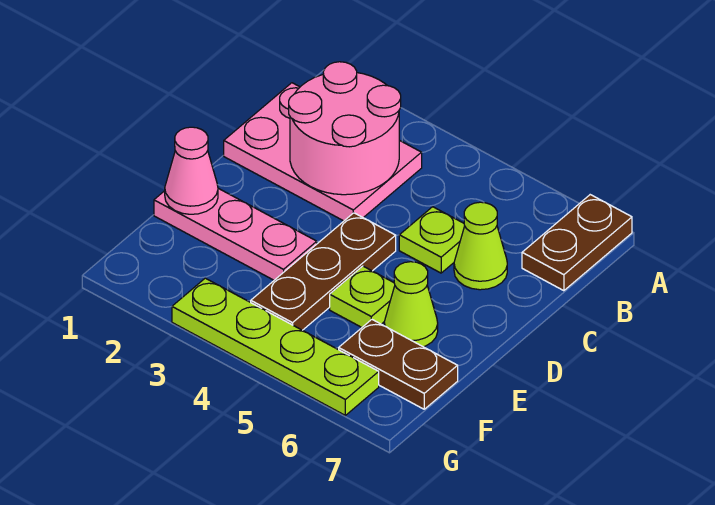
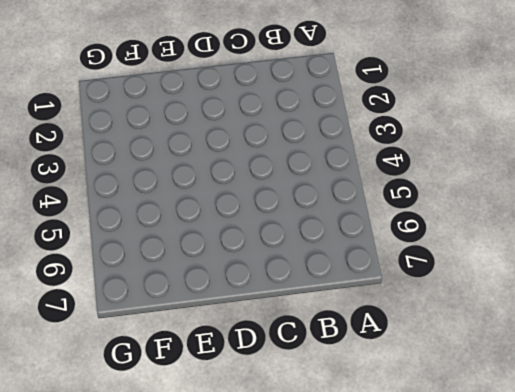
none -> brown plate A7:B7 level 1
none -> pink plate B1:C3 level 1
none -> lime plate C5 level 1

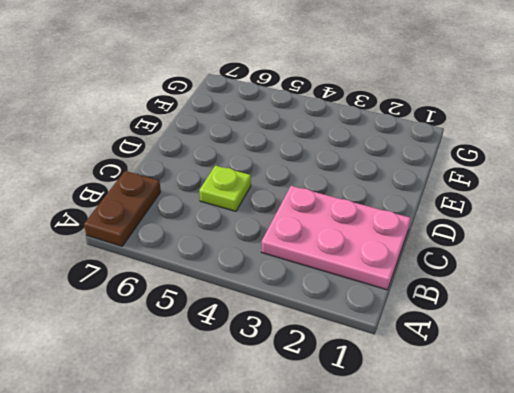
none -> lime cone C6 level 1
none -> brown plate D4:F4 level 1
none -> pink plate E1:E3 level 1

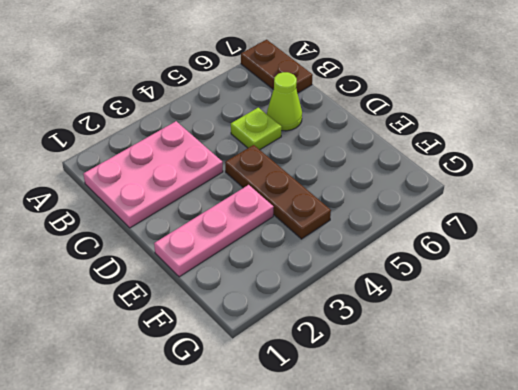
none -> lime plate E5 level 1
none -> lime cone E6 level 1
none -> brown plate F6:F7 level 1

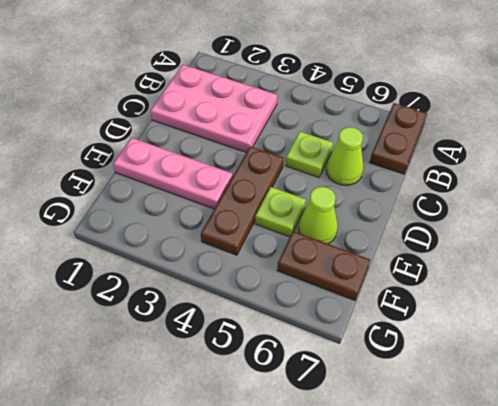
none -> lime plate G3:G6 level 1
none -> pink round brick B2:C3 level 2
none -> pink cone E1 level 2

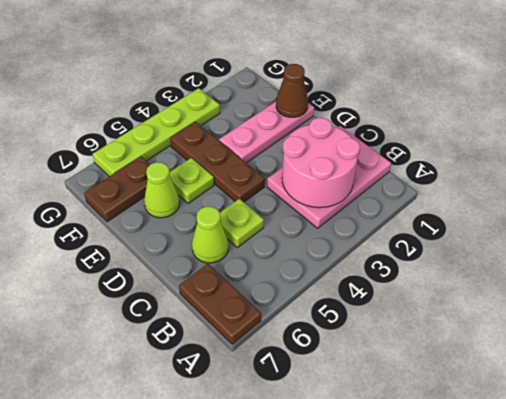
brown cone E1 level 2 -> pink cone E1 level 2

